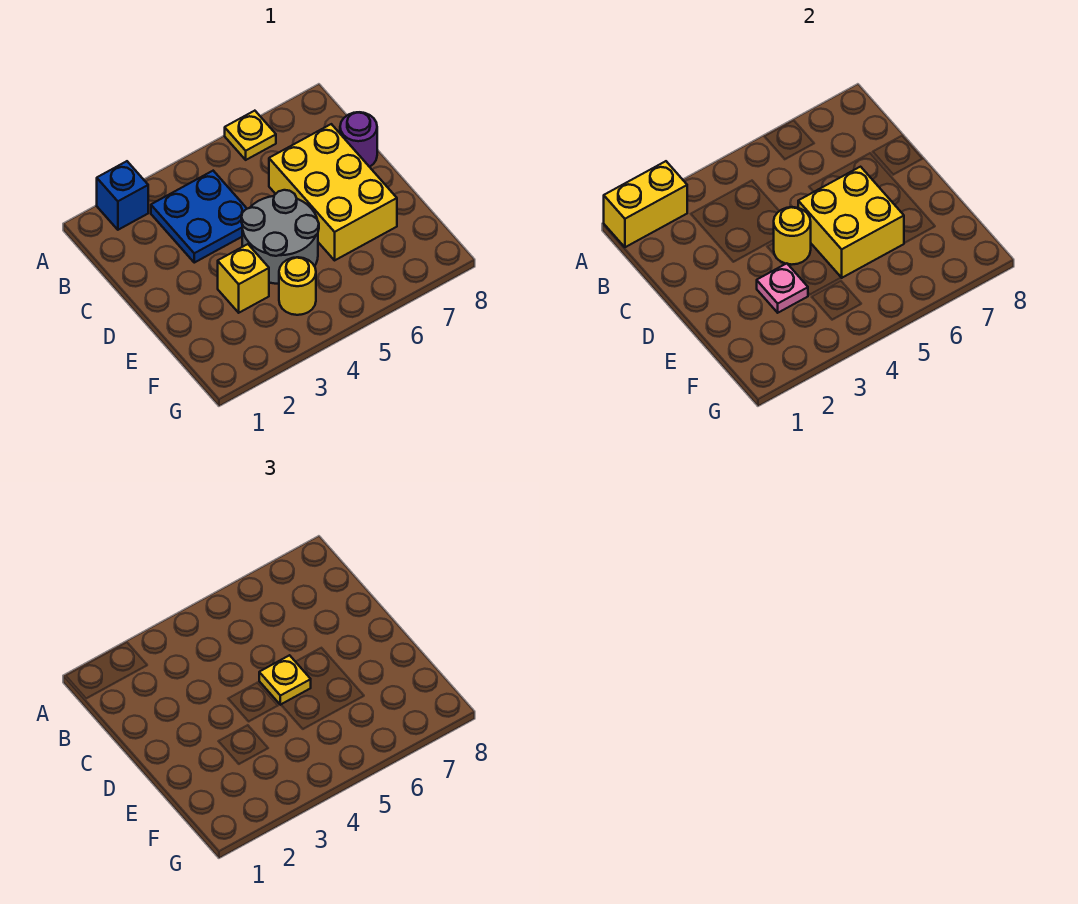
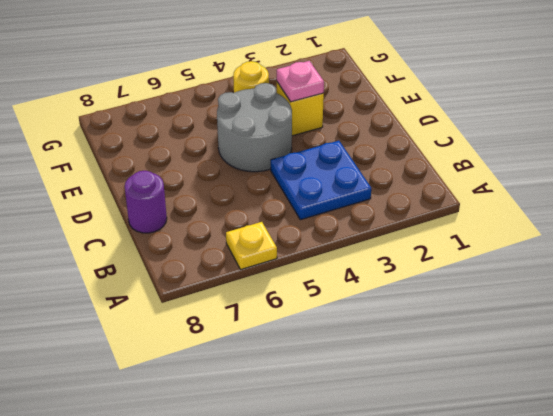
none -> blue brick A2 level 1
none -> yellow brick C6:E7 level 1
none -> yellow brick A1:A2 level 2

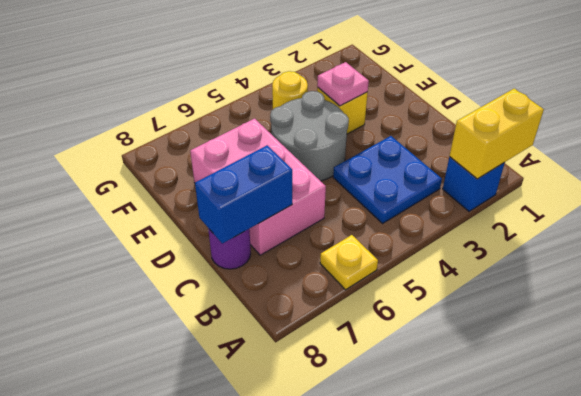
pink brick C6:E7 level 1 -> yellow brick C6:E7 level 1
blue brick C7:C8 level 2 -> none
none -> yellow round brick D4 level 2
none -> yellow brick D5:E6 level 2
none -> yellow plate D5 level 3

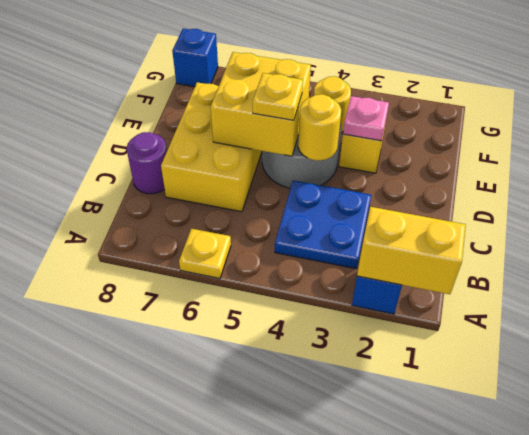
blue brick G8 level 1 -> none

